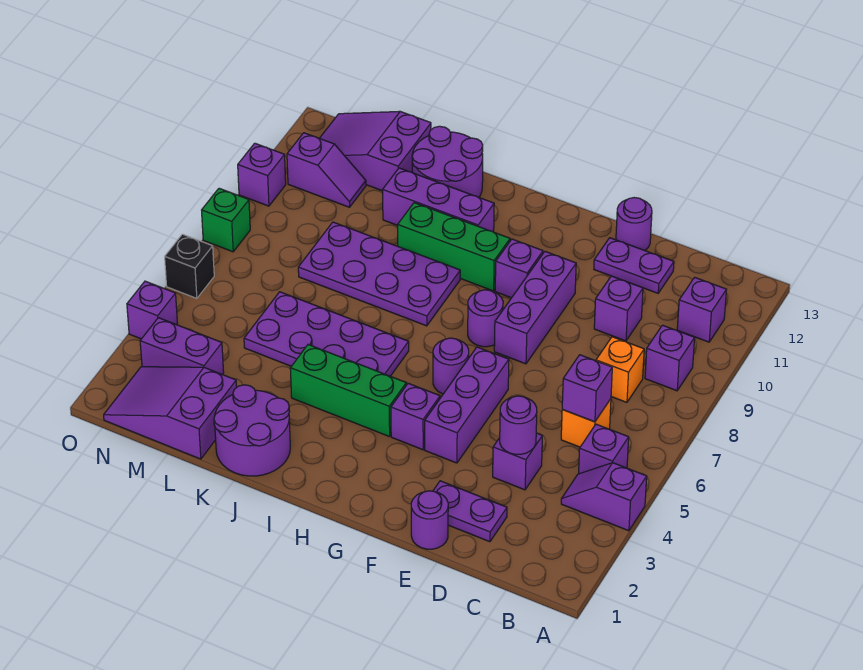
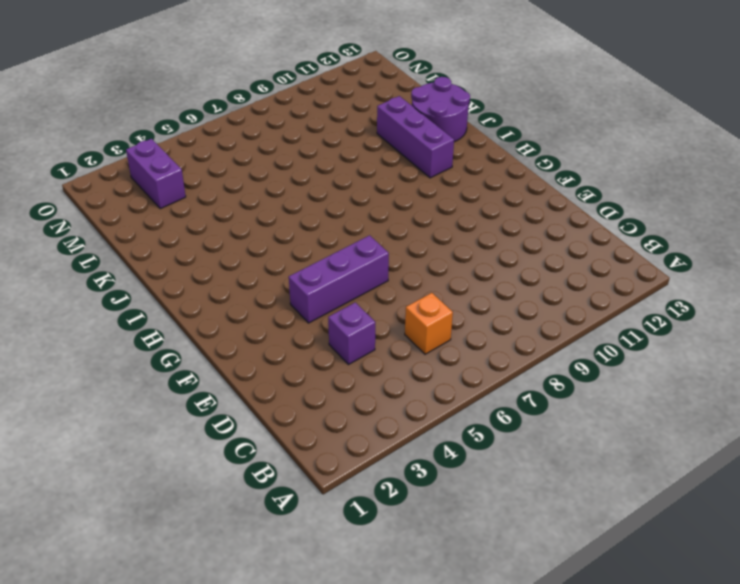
none -> purple slope A4:B4 level 1 top A
none -> purple brick B5 level 1
none -> purple brick B9 level 1
none -> purple brick B11 level 1

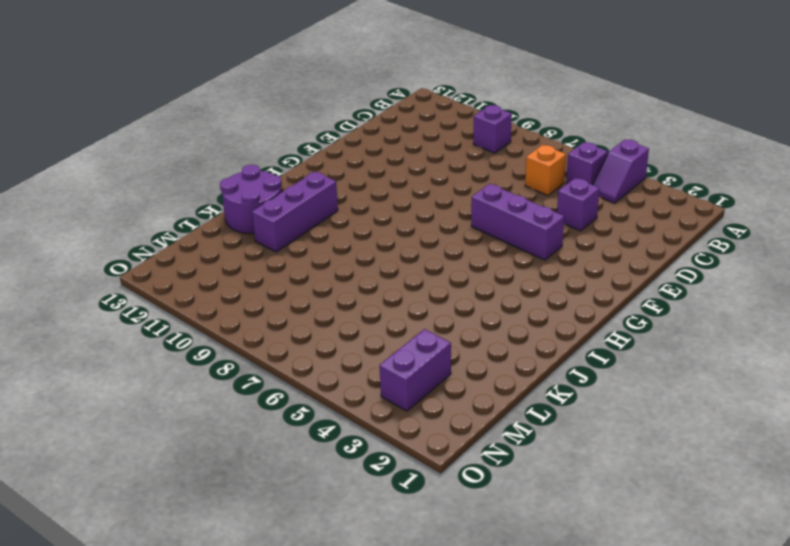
none -> purple brick B11 level 1
none -> orange brick C8 level 1
none -> purple plate D2:E2 level 1
none -> purple brick D10 level 1

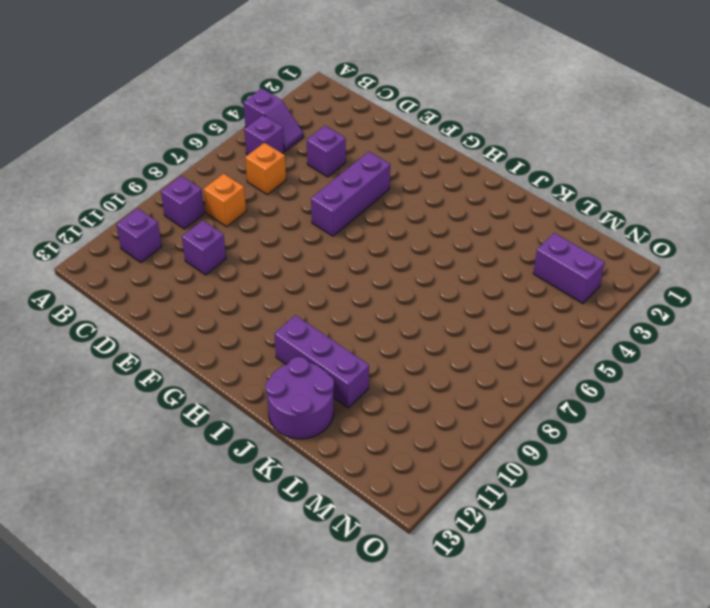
none -> purple plate D2:E2 level 1
none -> purple plate D12:E12 level 1
none -> purple round brick E1 level 1
none -> purple round brick E13 level 1

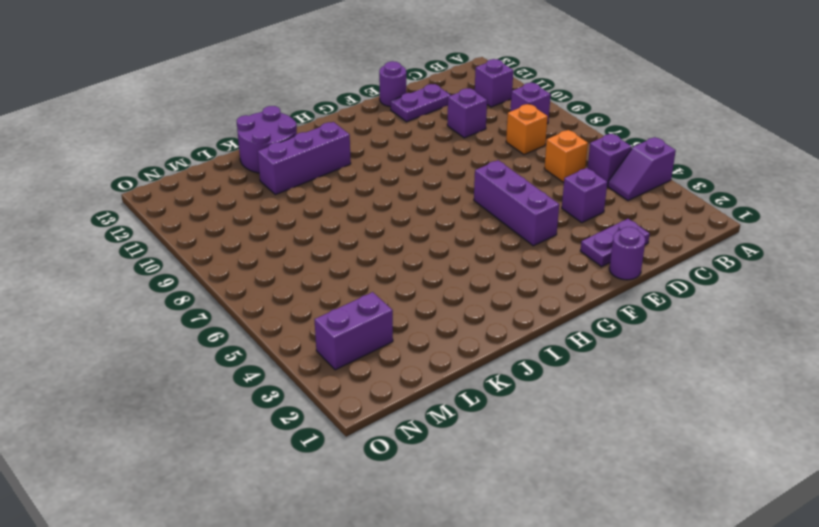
none -> purple brick F8:F10 level 1
none -> purple brick G4 level 1
none -> purple round brick G6 level 1
none -> purple round brick G8 level 1

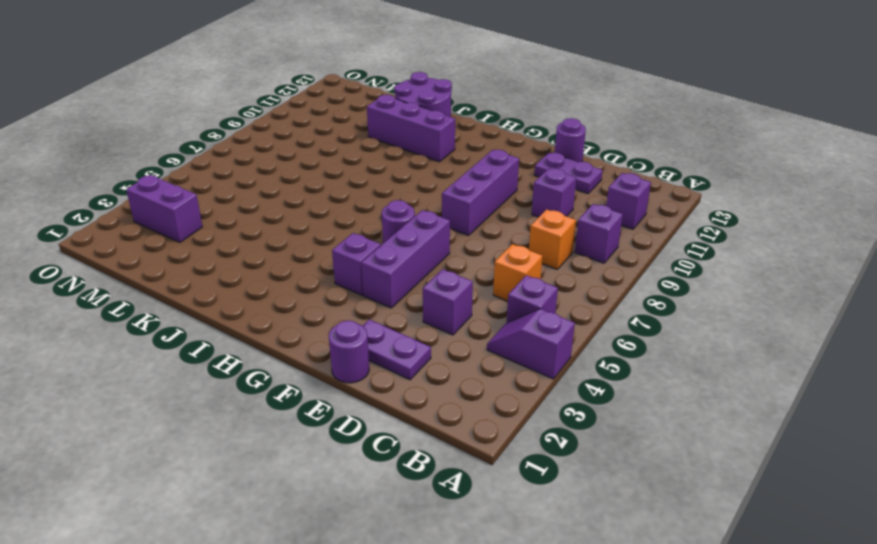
none -> purple round brick G8 level 1
none -> purple brick G10 level 1
none -> green brick H4:J4 level 1
none -> green brick H10:J10 level 1

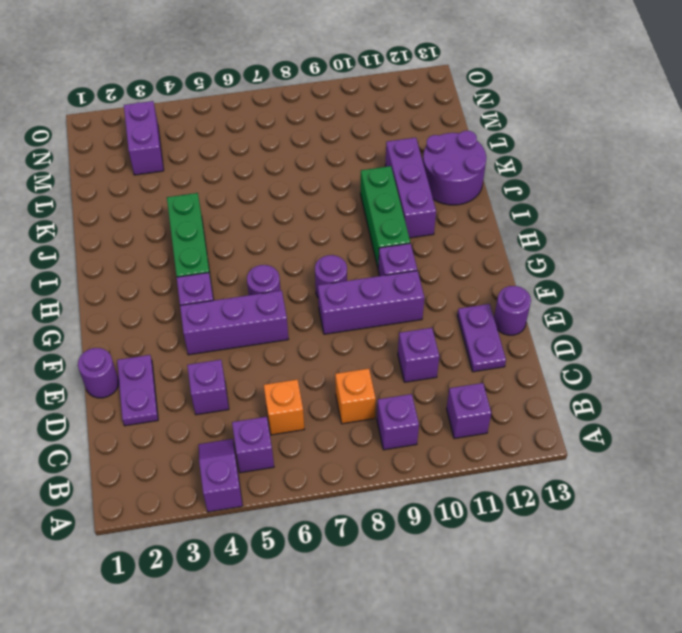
none -> purple plate I5:L6 level 1
none -> purple plate I8:L9 level 1
none -> purple round brick J1:K2 level 1
none -> purple slope L1:N2 level 1 top L

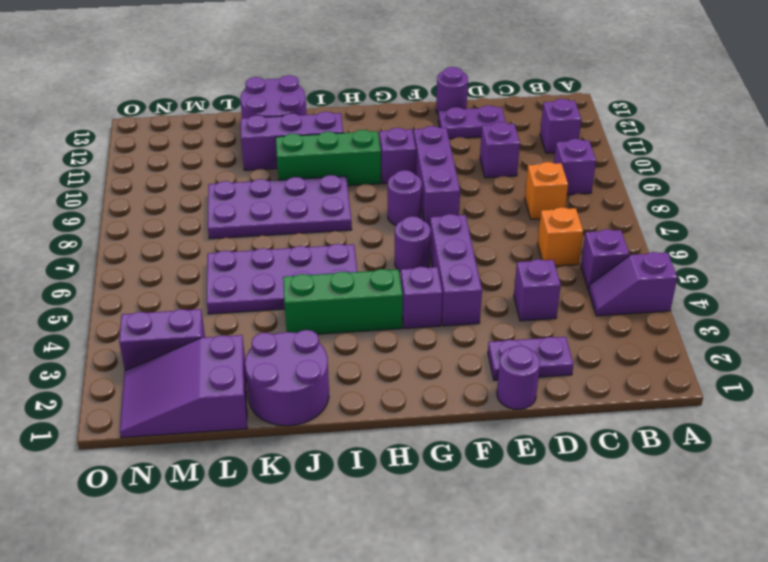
none -> purple slope L12:N13 level 1 top L
none -> purple slope M11:N11 level 1 top N
none -> purple brick O4 level 1
none -> black brick O6 level 1

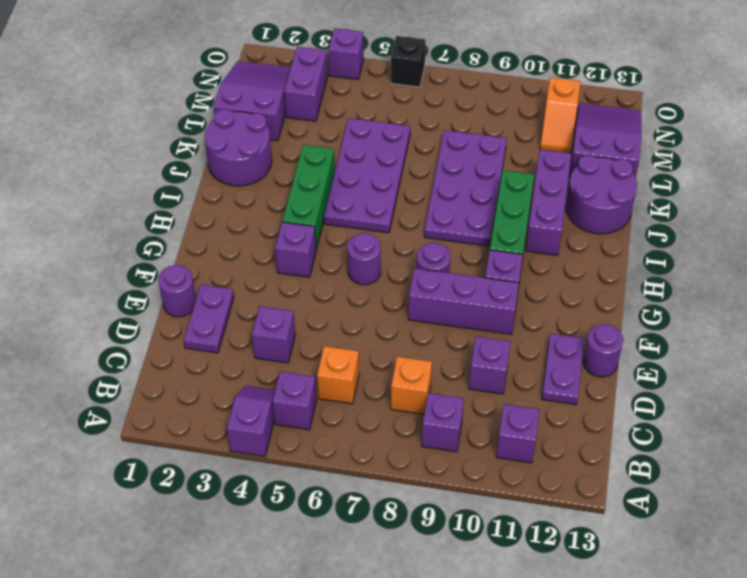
orange slope M11:N11 level 1 top N -> purple slope M11:N11 level 1 top N
none -> purple brick F4:F6 level 1
none -> green brick O8 level 1
none -> purple brick O10 level 1
none -> purple brick C6 level 2

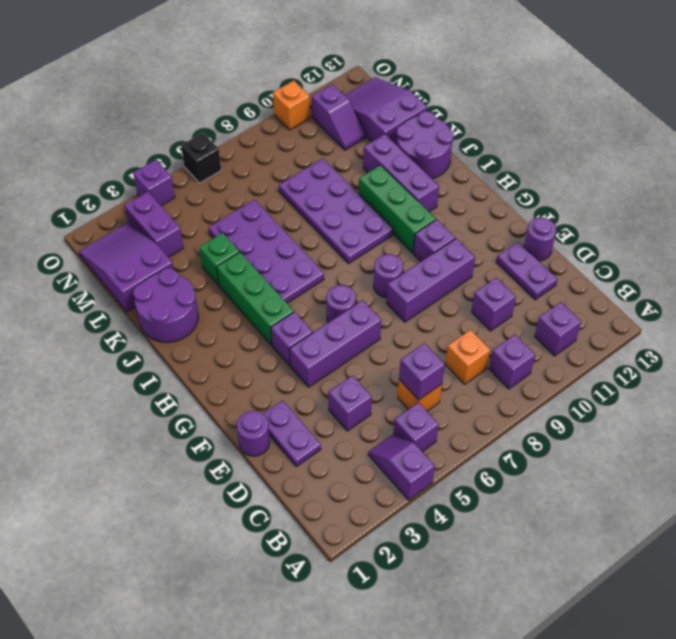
green brick K4 level 1 -> green brick O8 level 1
orange brick O10 level 1 -> purple brick O10 level 1
none -> purple round brick D4 level 2

